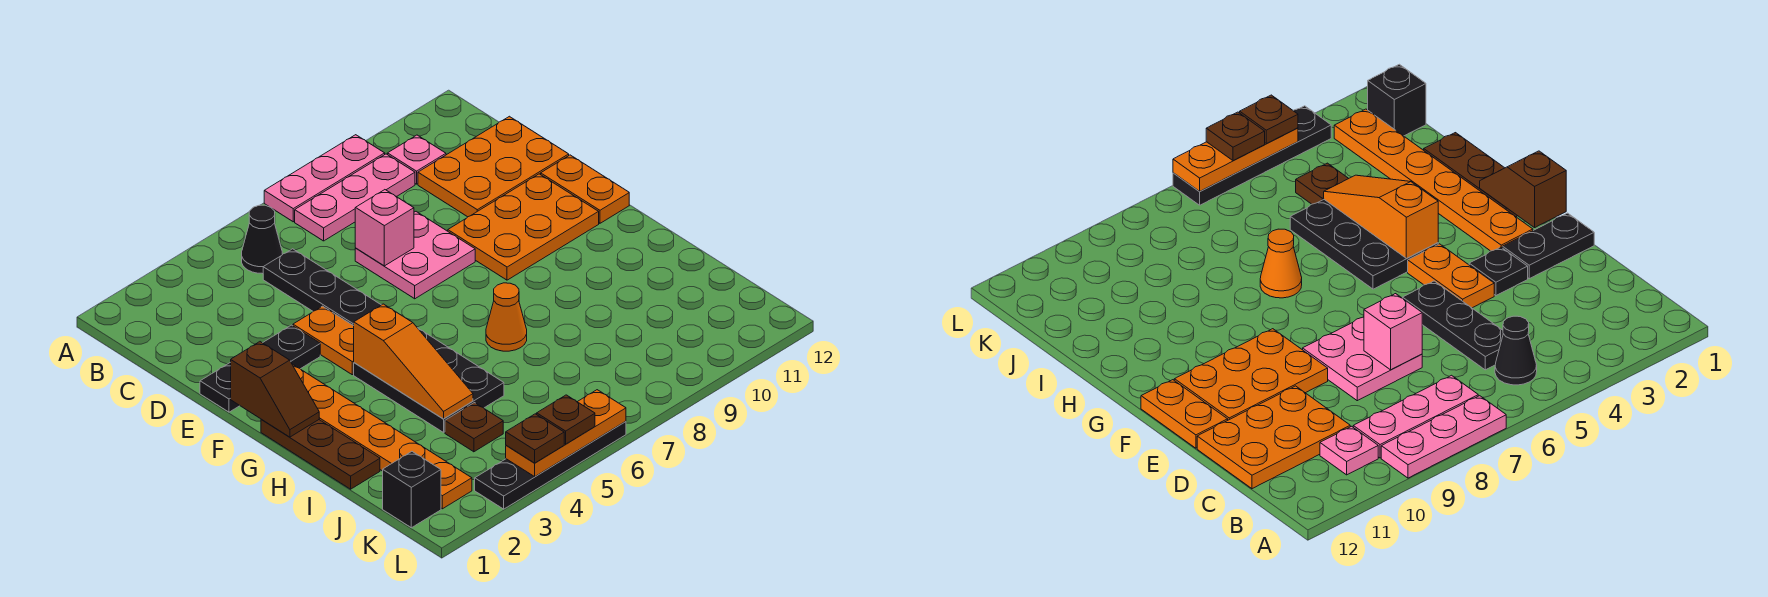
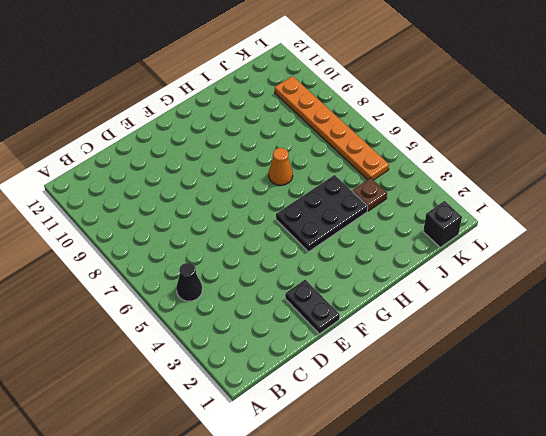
orange plate K5:K10 level 1 -> orange plate F2:K2 level 1
none -> pink plate A7:A9 level 1
none -> pink plate B7:B9 level 1
none -> pink plate B10 level 1

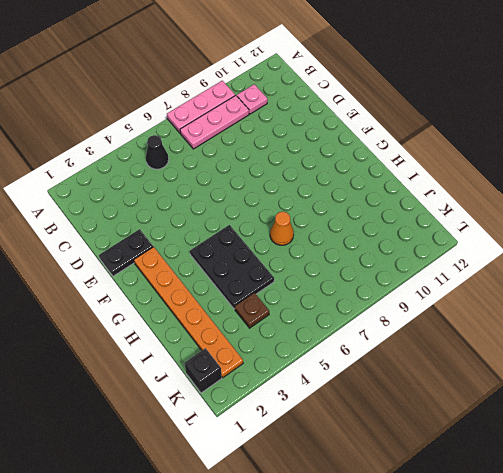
none -> black plate C5:E5 level 1
none -> orange plate C10:D12 level 1
none -> pink plate D7:E8 level 1

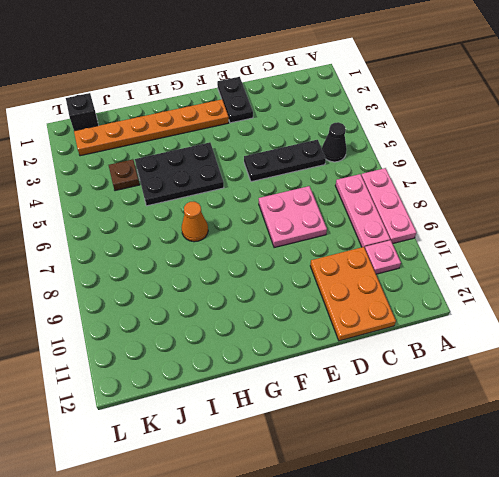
none -> black plate E3 level 1
none -> orange plate E4:F4 level 1
none -> orange plate E9:F11 level 1

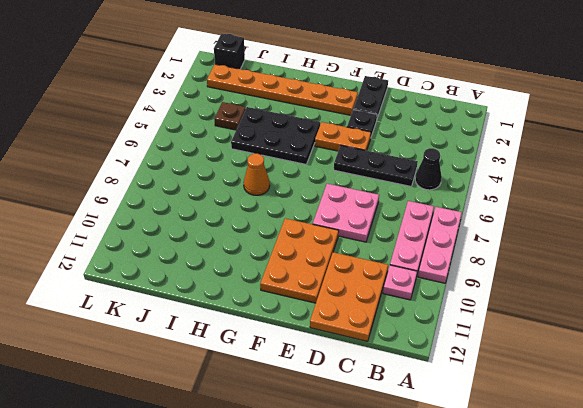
none -> orange plate E12:F12 level 1
none -> brown plate G1:I1 level 1
none -> black plate L3:L6 level 1

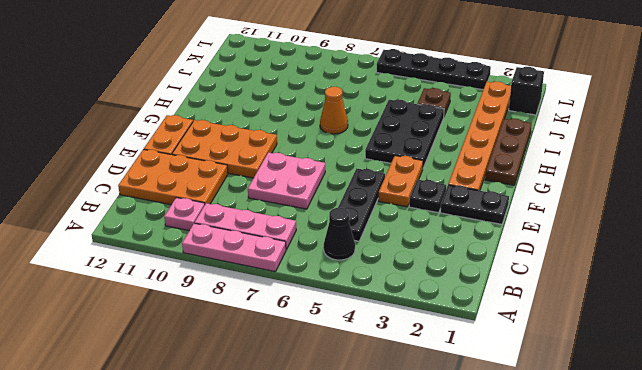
none -> pink brick D7 level 2
none -> brown slope F1:G1 level 2 top F
none -> orange slope G4:I4 level 2 top G

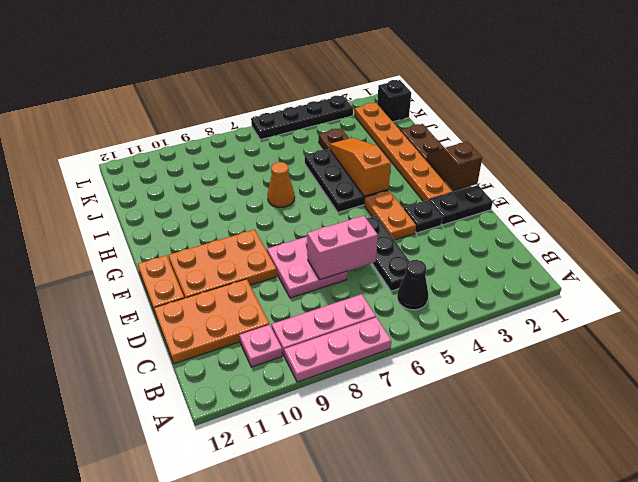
pink brick D6:D7 level 2 -> pink brick D7 level 2
none -> orange plate L4:L6 level 2
none -> brown plate L4 level 3
none -> brown plate L5 level 3

